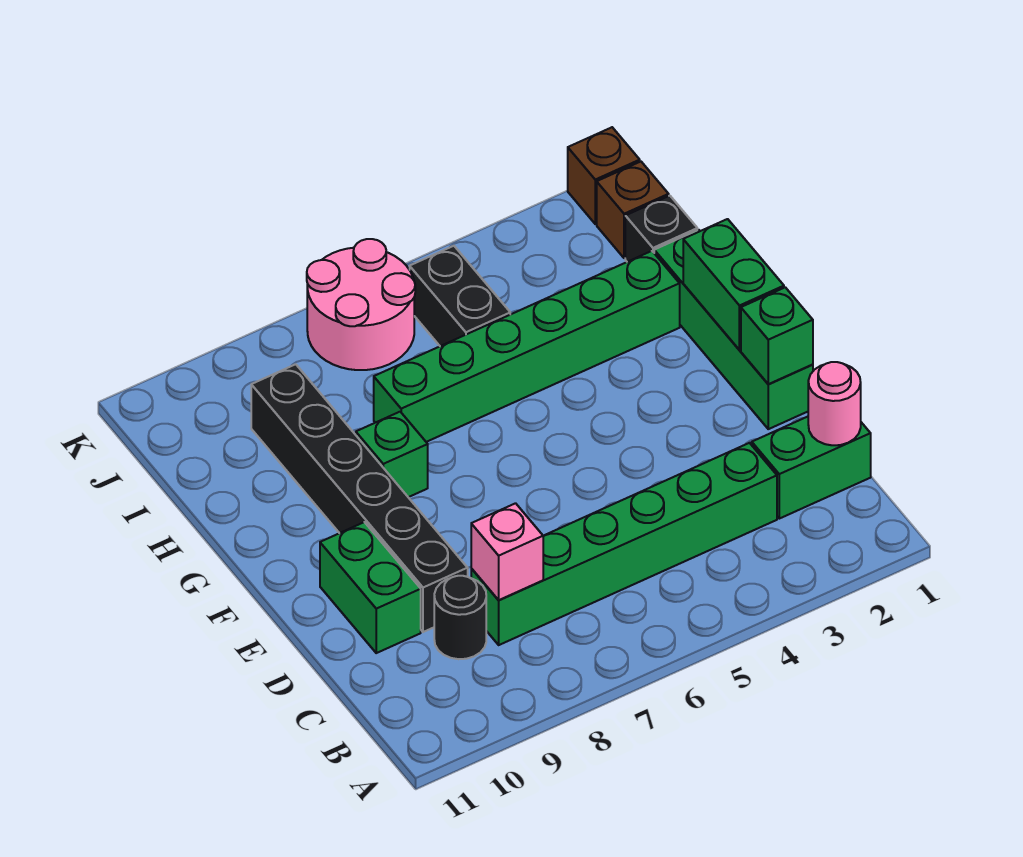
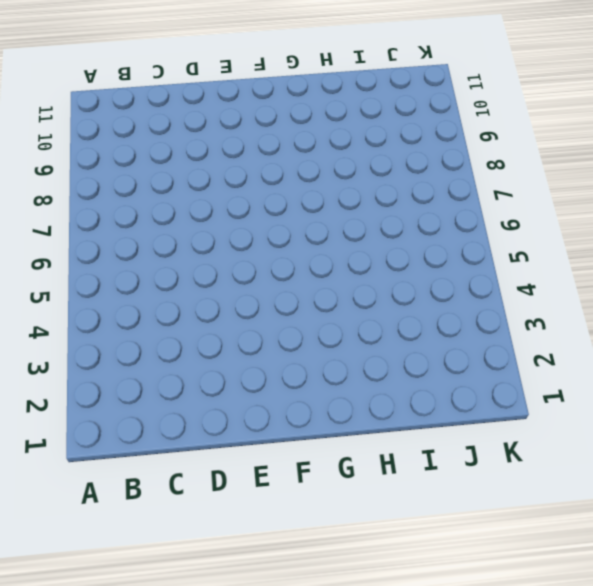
none -> green brick C1:C2 level 1
none -> green brick C3:C8 level 1
none -> black round brick C9 level 1

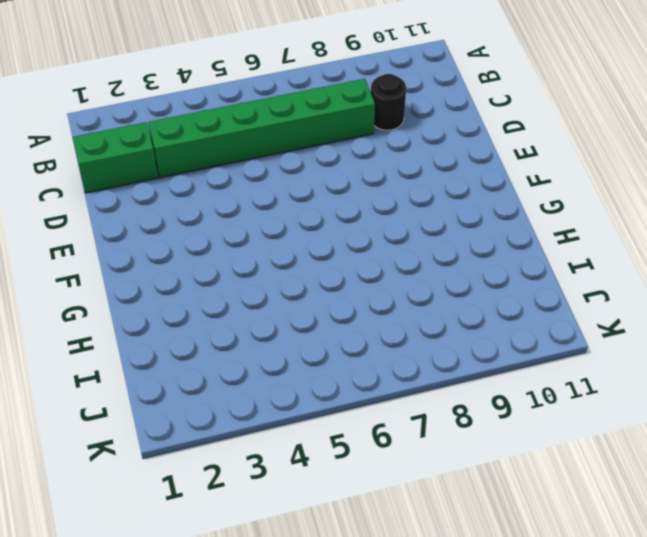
none -> black brick D9:I9 level 1
none -> green brick D10:E10 level 1
none -> green brick E1:H1 level 1

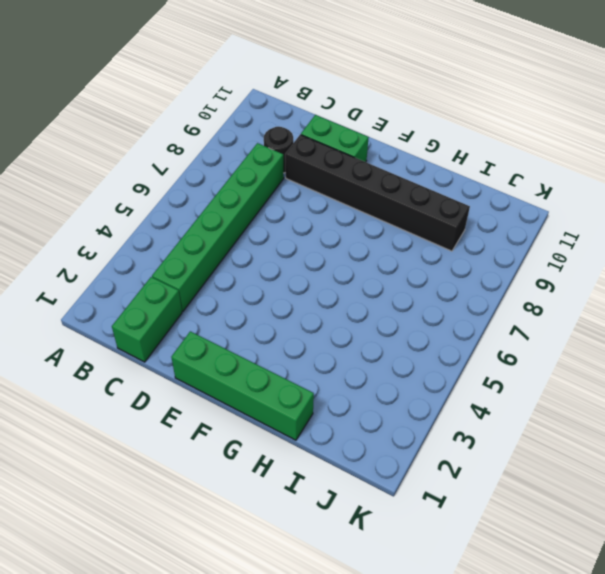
none -> green brick G8 level 1
none -> green brick H2:H7 level 1
none -> black brick I1 level 1

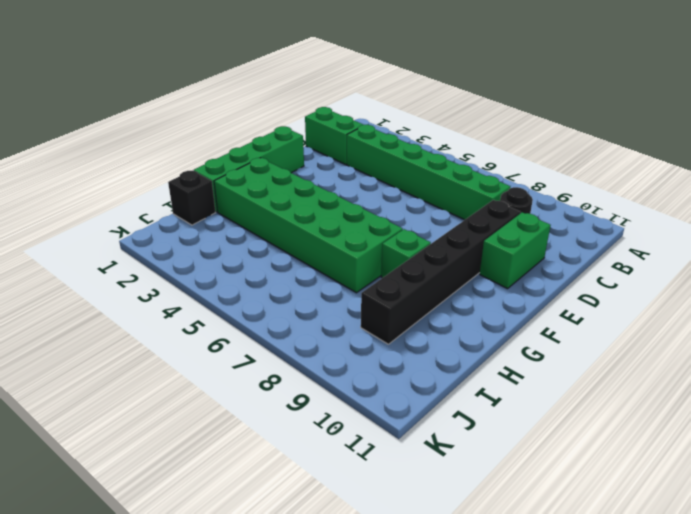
green brick G2:H7 level 1 -> green brick H2:H7 level 1
none -> black brick I5:J5 level 1
none -> brown brick J1 level 1
none -> pink round brick J6:K7 level 1

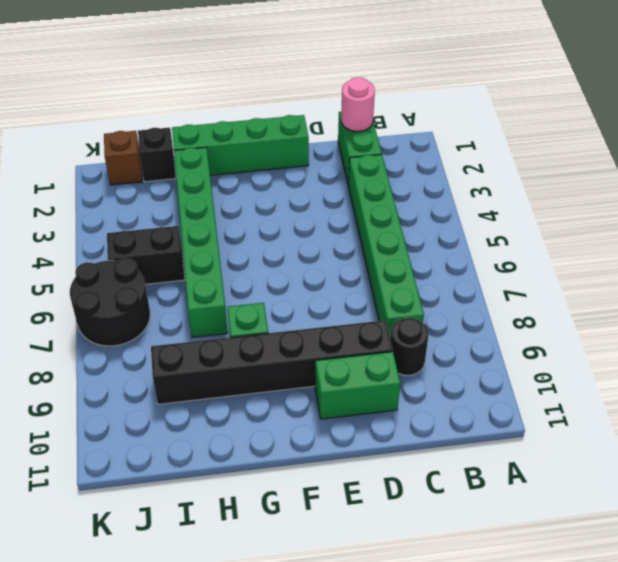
black round brick J6:K7 level 1 -> pink round brick J6:K7 level 1
none -> brown brick K1 level 1
none -> pink brick C8 level 2
none -> green brick E1 level 2

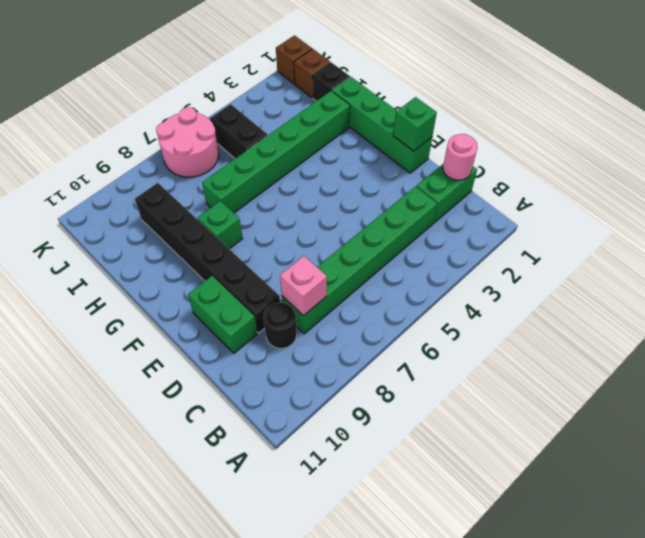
none -> green brick F1:G1 level 2

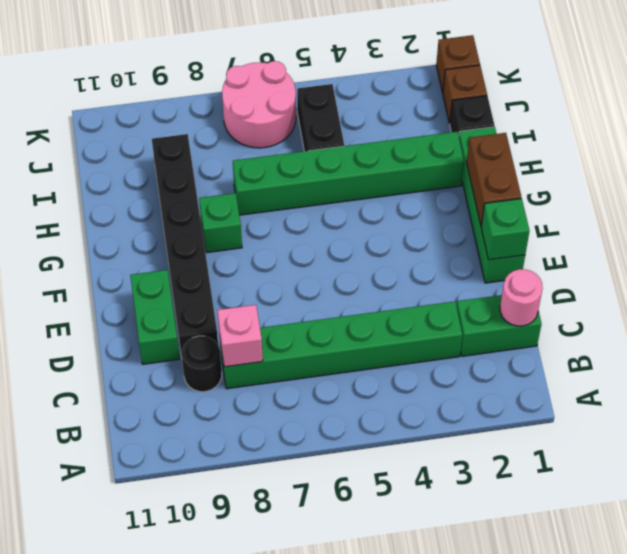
brown brick F1:G1 level 2 -> green brick F1:G1 level 2

